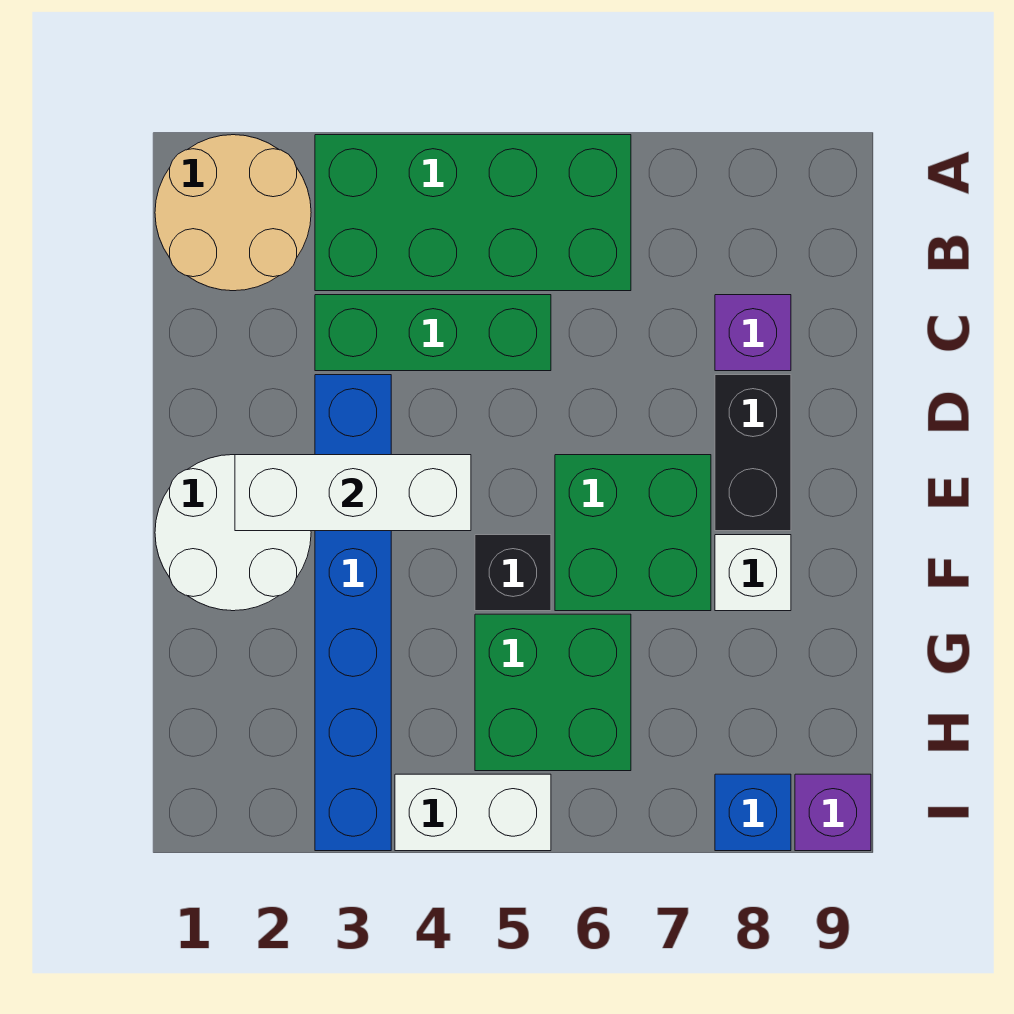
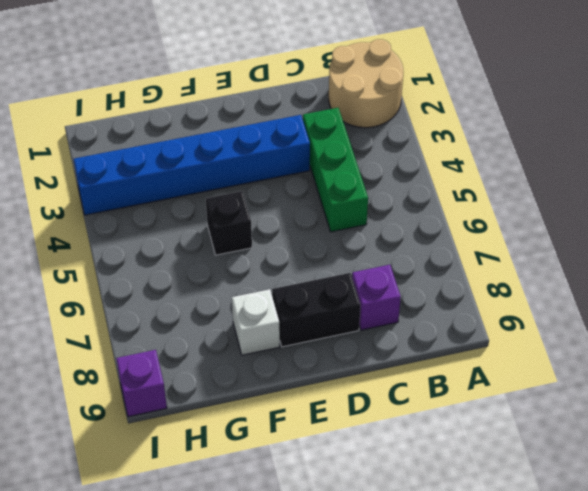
none -> green brick A3:B6 level 1
none -> white round brick E1:F2 level 1
none -> green brick E6:F7 level 1

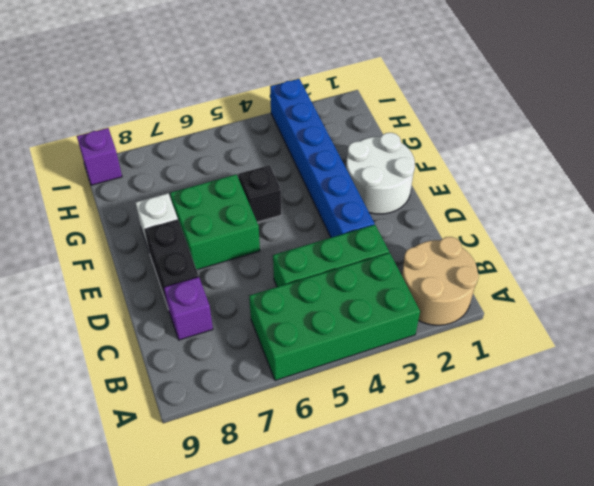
none -> green brick G5:H6 level 1
none -> white brick I4:I5 level 1
none -> blue brick I8 level 1

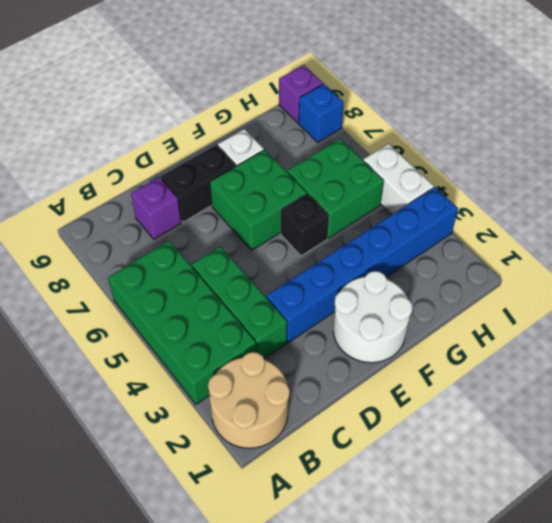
none -> white brick E2:E4 level 2

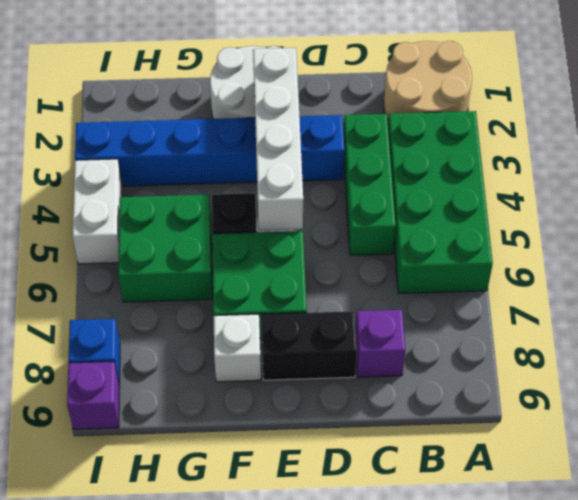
white brick E2:E5 level 2 -> white brick E2:E4 level 2

